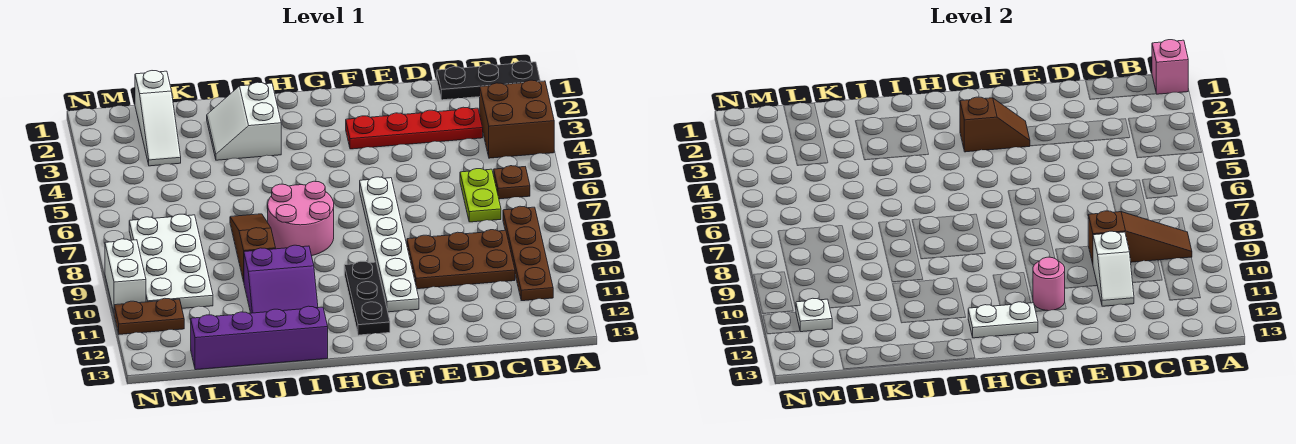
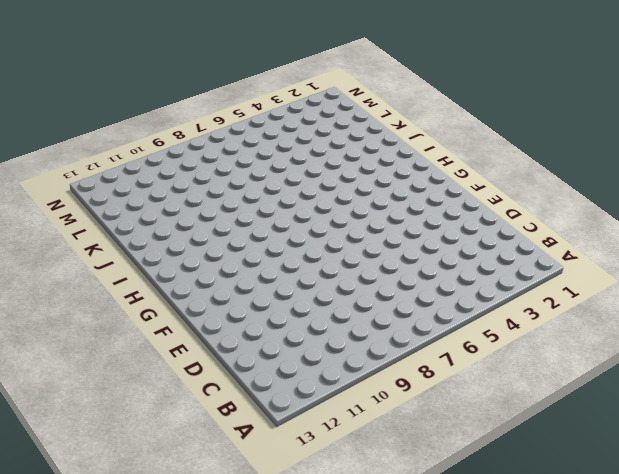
none -> black plate A1:C1 level 1
none -> brown brick A3:B4 level 1
none -> brown plate B6 level 1

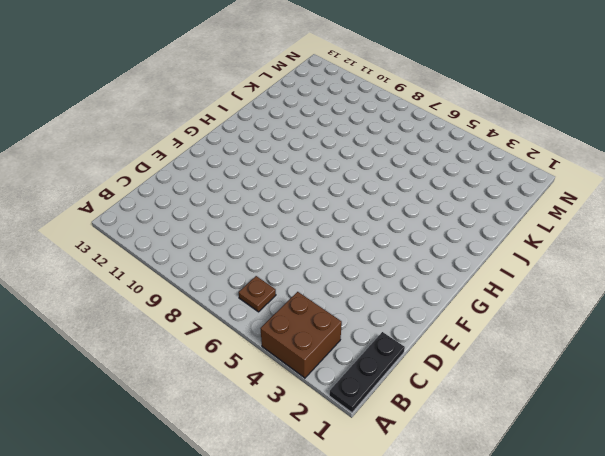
none -> brown plate B8:B11 level 1
none -> red plate C3:F3 level 1
none -> lime plate C6:C7 level 1

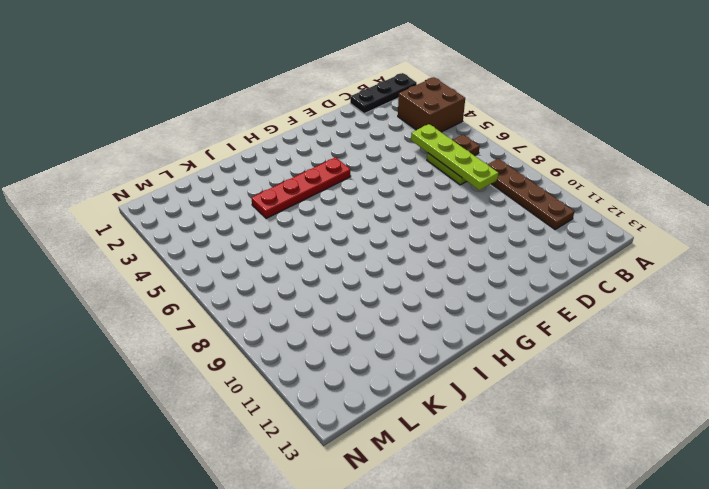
lime plate C5:C8 level 2 -> none
red plate G4:J4 level 1 -> red plate C3:F3 level 1
none -> brown plate C9:E10 level 1
none -> white plate F6:F11 level 1
none -> black plate G10:G12 level 1

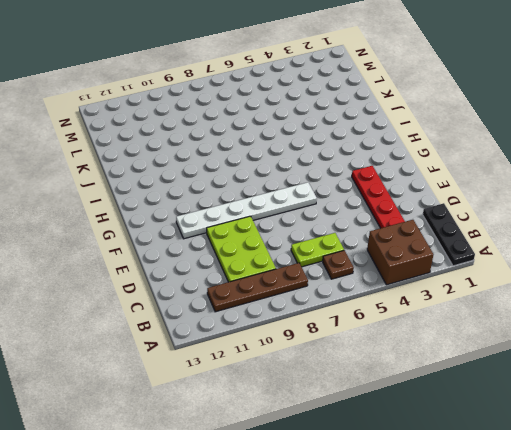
lime plate C9:E10 level 1 -> brown plate C9:E10 level 1
none -> black plate G10:G12 level 1
none -> pink round brick H7:I8 level 1
none -> white slope I2:J3 level 1 top I

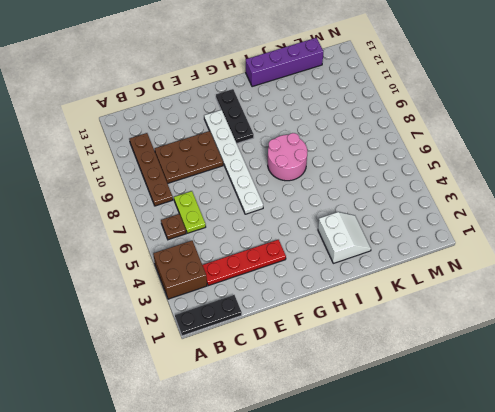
none -> purple slope I10:J11 level 1 top 10
none -> brown slope J7:J9 level 1 top 9
none -> white slope L1:L3 level 1 top 1

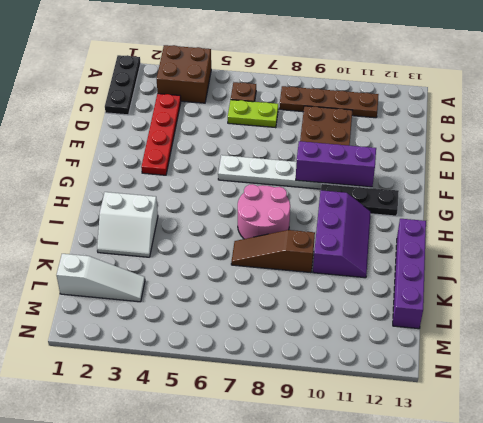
purple brick F9:F11 level 2 -> pink round brick F11 level 2
purple slope H10:J11 level 1 top 10 -> purple slope I10:J11 level 1 top 10
none -> white plate L7:M10 level 1
none -> brown plate M11:N11 level 1
none -> white brick N9:N10 level 1

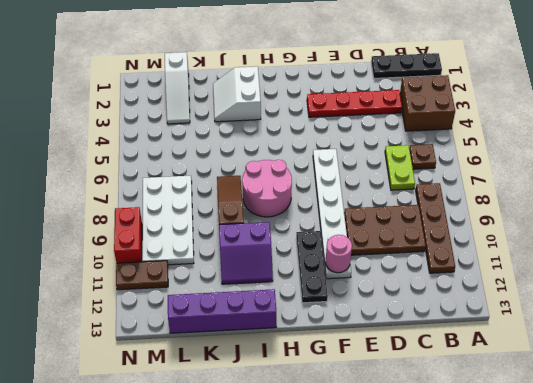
red brick N9:N10 level 1 -> white brick N9:N10 level 1
none -> pink brick A1 level 2
none -> brown slope B9:D9 level 2 top D
none -> white slope D10:D11 level 2 top 10

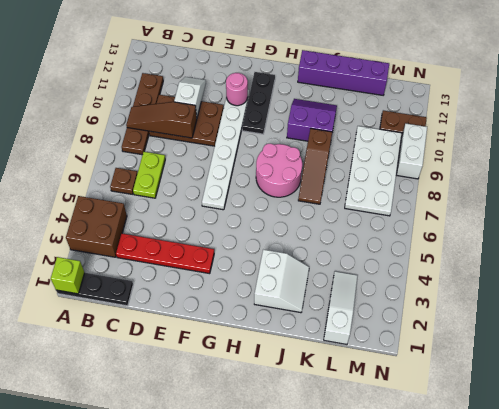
lime brick A1 level 2 -> pink brick A1 level 2
none -> brown slope F3:G3 level 2 top G
none -> white plate G12:H12 level 2
none -> white plate M11 level 2

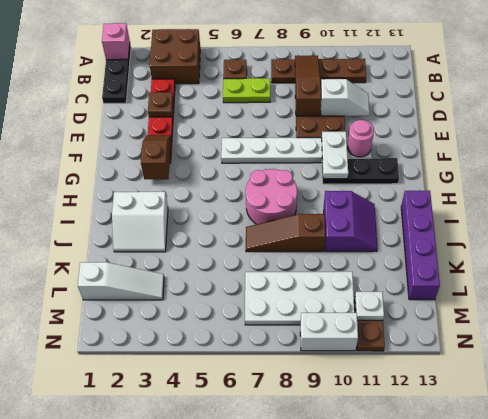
brown plate D3 level 2 -> none
white plate F10:G10 level 2 -> white plate G12:H12 level 2

